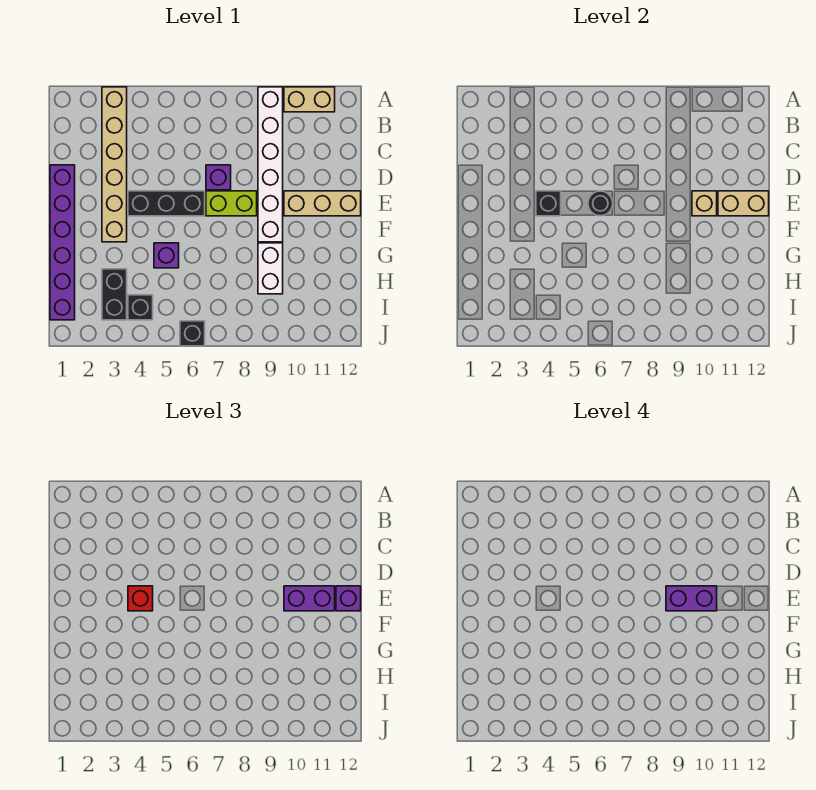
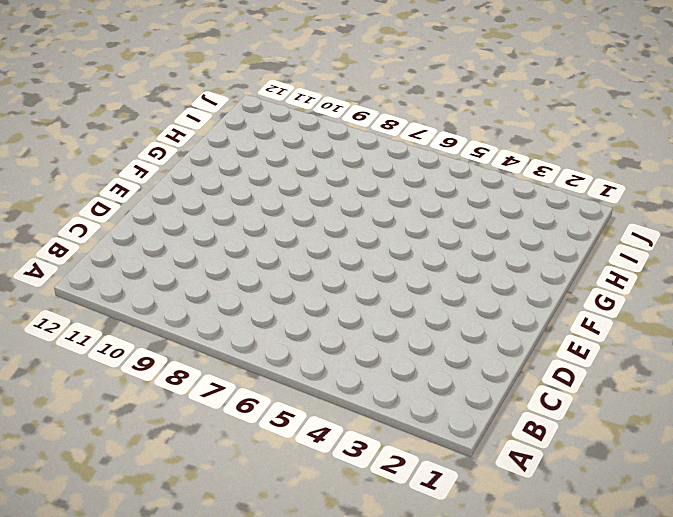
none -> tan brick A3:F3 level 1
none -> white brick A9:F9 level 1
none -> tan brick A10:A11 level 1

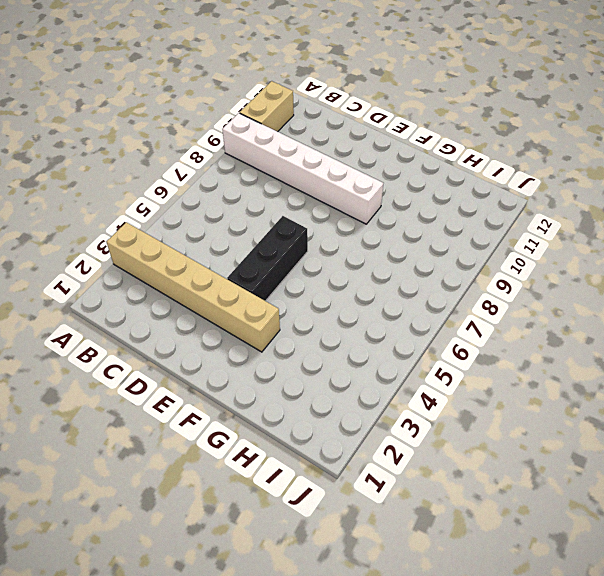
none -> purple brick D1:I1 level 1
none -> purple brick D7 level 1
none -> lime brick E7:E8 level 1

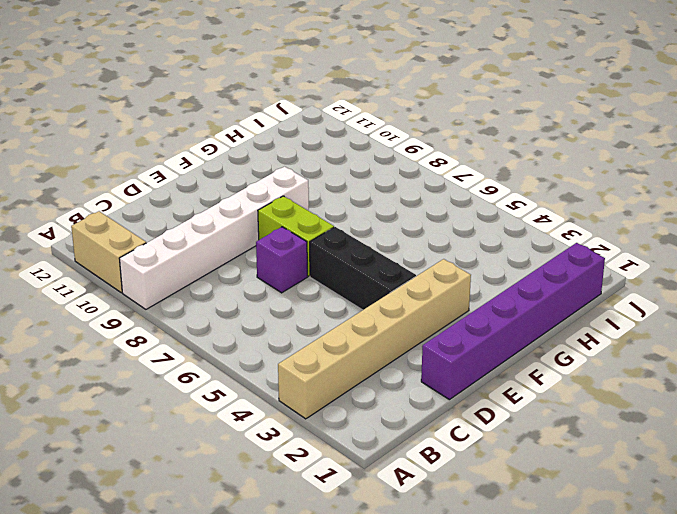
none -> tan brick E10:E12 level 1
none -> purple brick G5 level 1
none -> white brick G9:H9 level 1

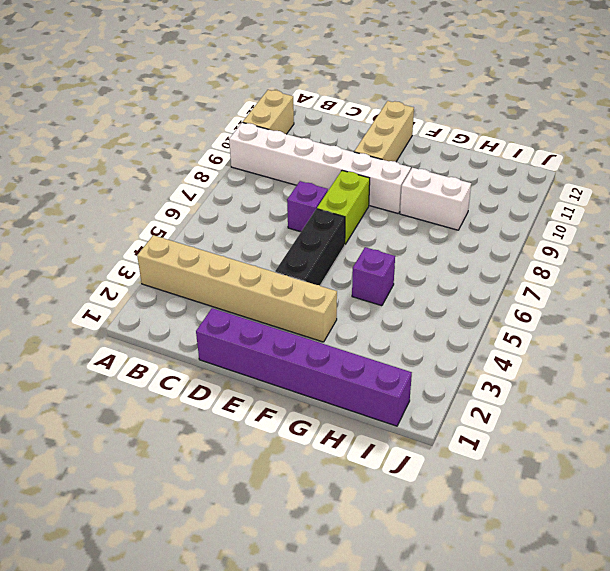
none -> black brick H3:I3 level 1
none -> black brick I4 level 1
none -> black brick J6 level 1

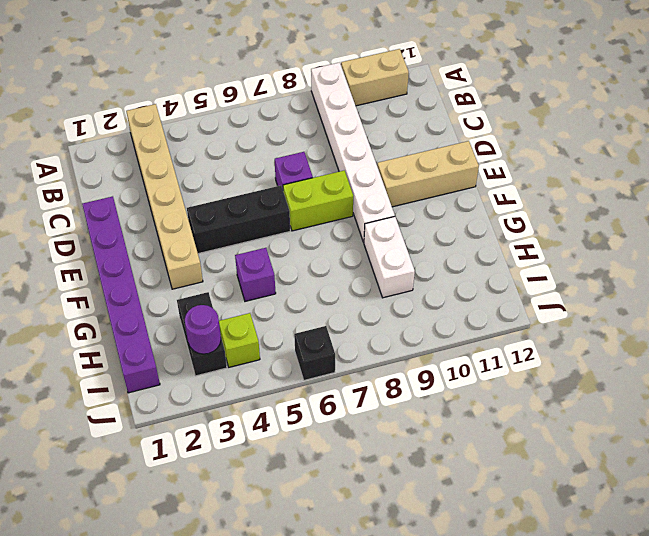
purple round brick I3 level 2 -> none
lime brick I4 level 1 -> black brick I4 level 1
none -> black brick E4 level 2
none -> black round brick E6 level 2
none -> tan brick E10 level 2

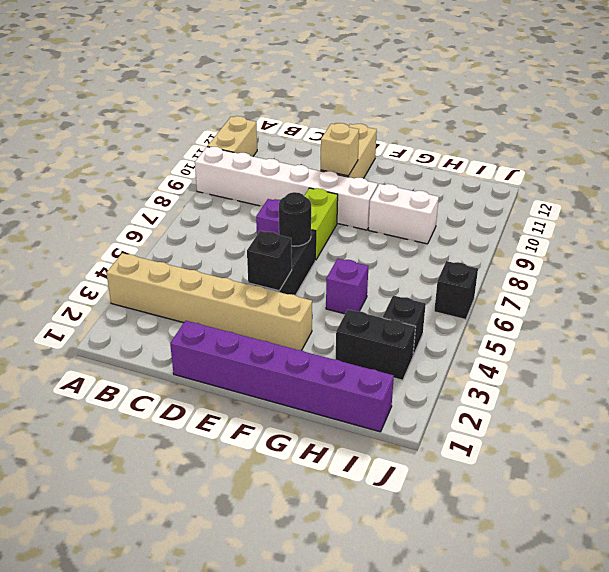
none -> tan brick E11:E12 level 2
none -> red brick E4 level 3
none -> purple brick E10:E11 level 3

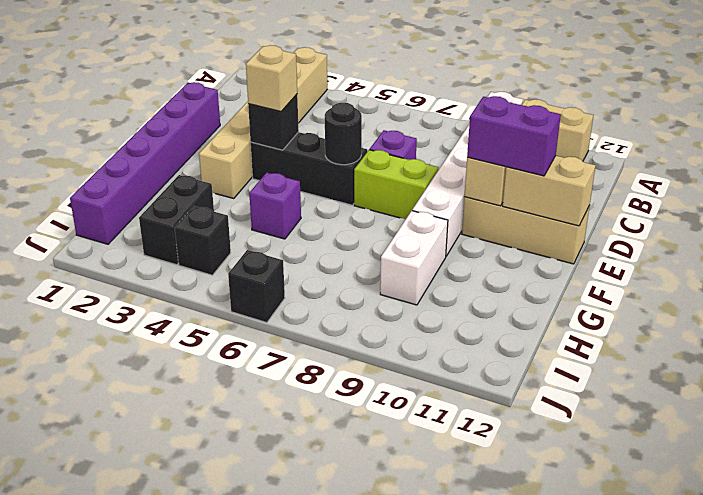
tan brick E4 level 3 -> red brick E4 level 3
none -> purple brick E12 level 3
none -> purple brick E9:E10 level 4

